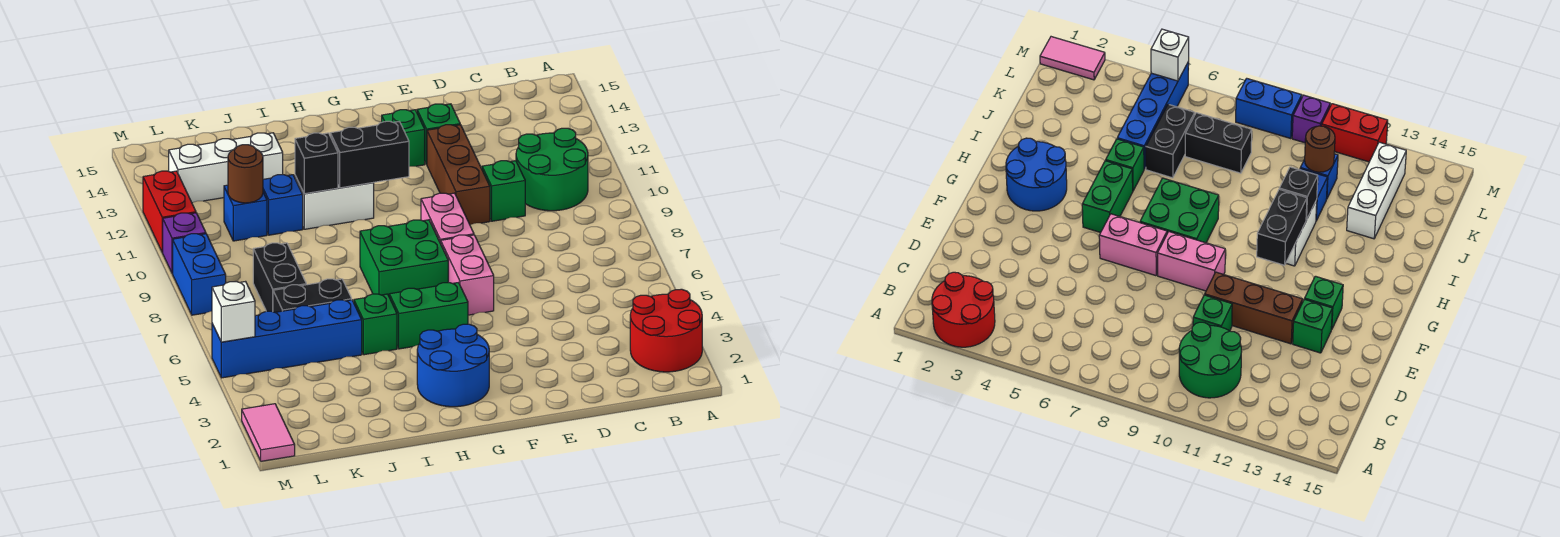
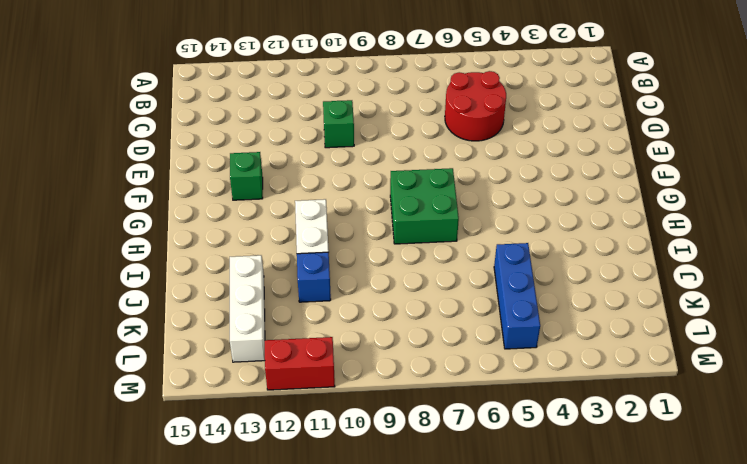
red round brick C5:D6 level 1 -> red round brick A2:B3 level 1
blue brick J5:L5 level 1 -> blue brick J5:M5 level 1
none -> green round brick B10:C11 level 1
none -> brown brick E10:E12 level 1
none -> green brick E13 level 1

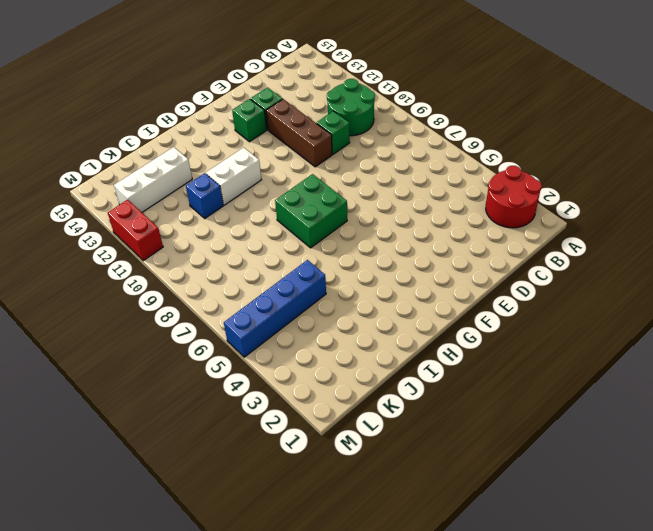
none -> pink brick F6:F7 level 1
none -> pink brick F8:F9 level 1
none -> blue round brick G2:H3 level 1

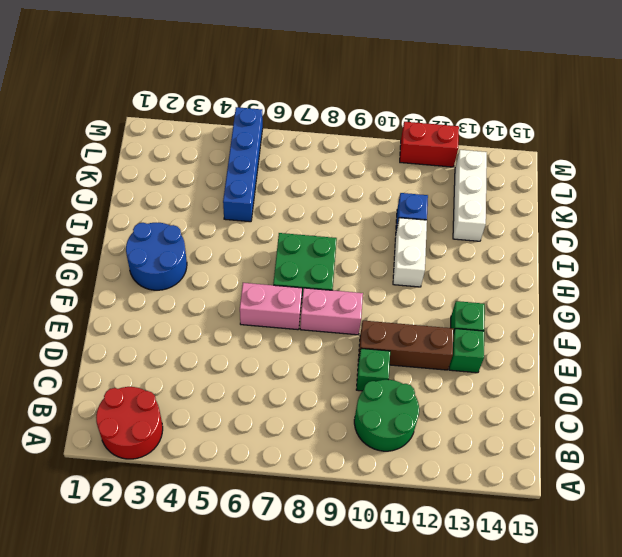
none -> green brick G5:H5 level 1
none -> green brick I5 level 1
none -> black brick J6:K6 level 1

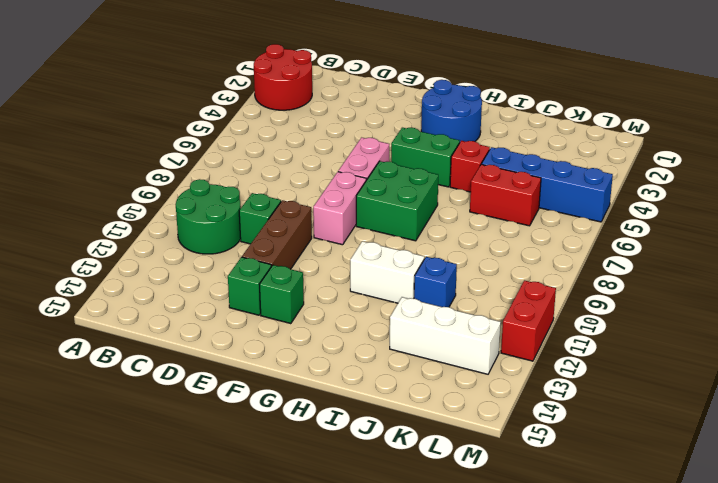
red brick I5 level 1 -> green brick I5 level 1
red brick J6:K6 level 1 -> black brick J6:K6 level 1
none -> black brick K7:K8 level 1
none -> blue brick K11 level 1
none -> pink tile M1:M2 level 1

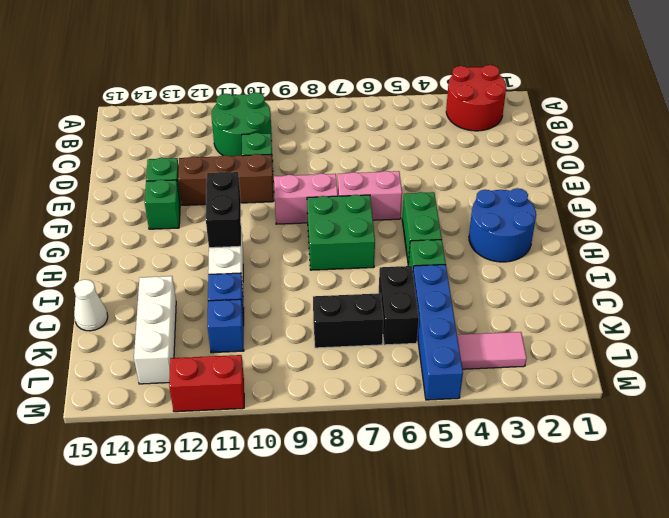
white cone J15 level 1 -> none
pink tile L3:L4 level 1 -> pink tile M1:M2 level 1
none -> blue brick M8:M9 level 1
none -> purple brick M10 level 1
none -> black brick I11 level 2

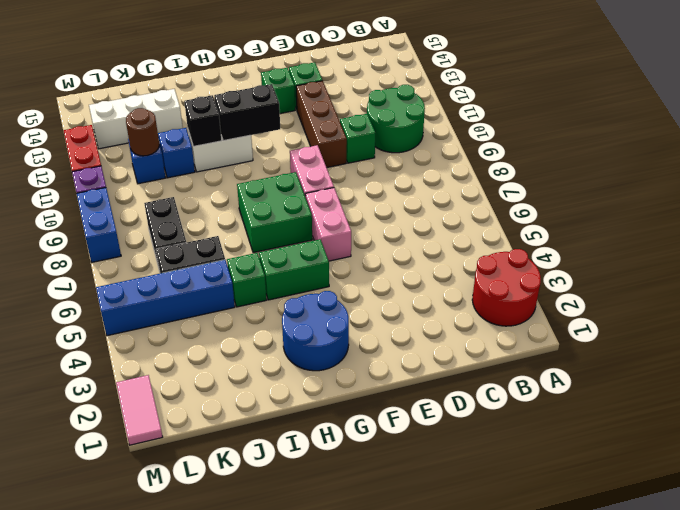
none -> white brick M5 level 2

